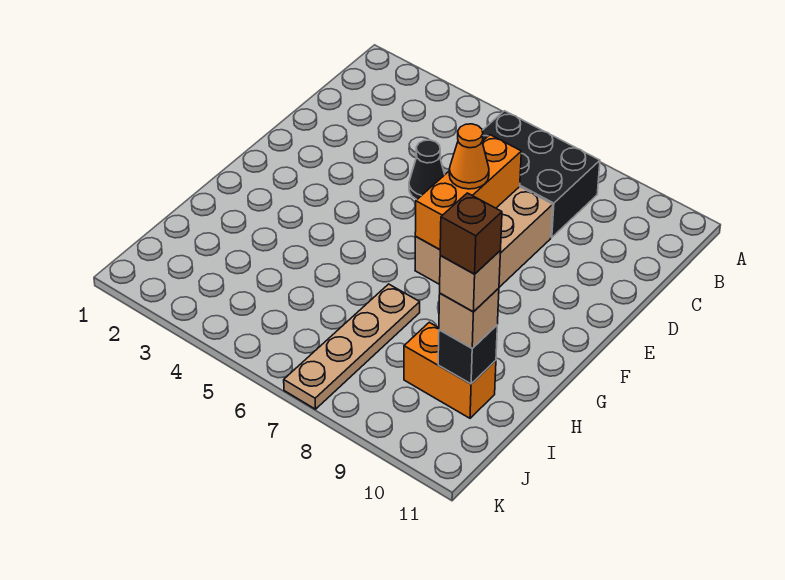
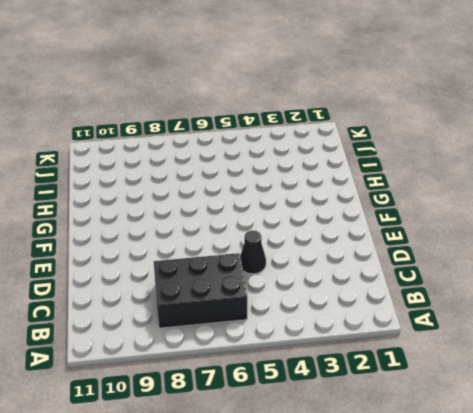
none -> tan brick D7:F8 level 1
none -> tan plate H7:K7 level 1

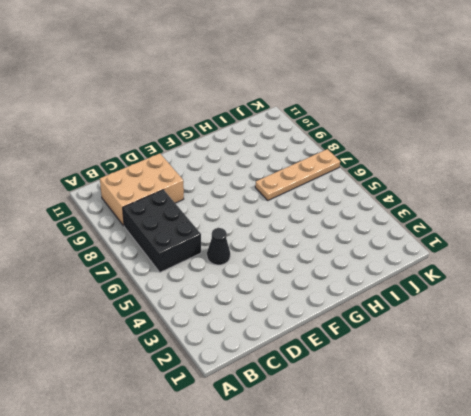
tan brick B9:D10 level 1 -> tan brick D7:F8 level 1
none -> orange brick I9:I10 level 1
none -> orange brick D7:F7 level 2

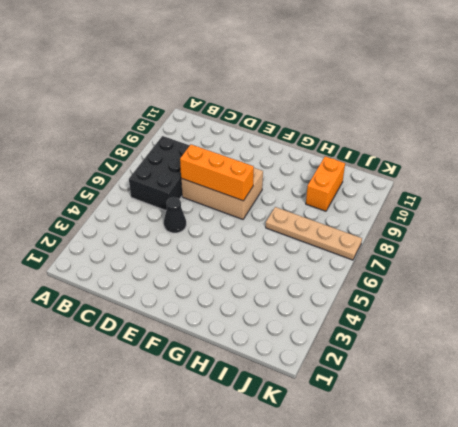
none -> black brick I10 level 2
none -> orange cone E7 level 3

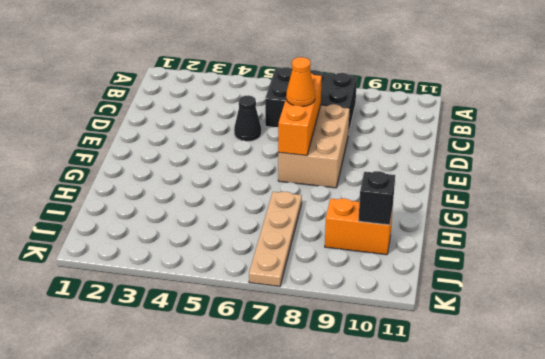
none -> tan brick I10 level 3
none -> tan brick I10 level 4

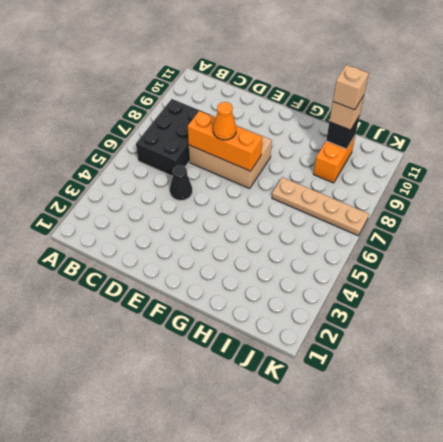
none -> brown brick I10 level 5

